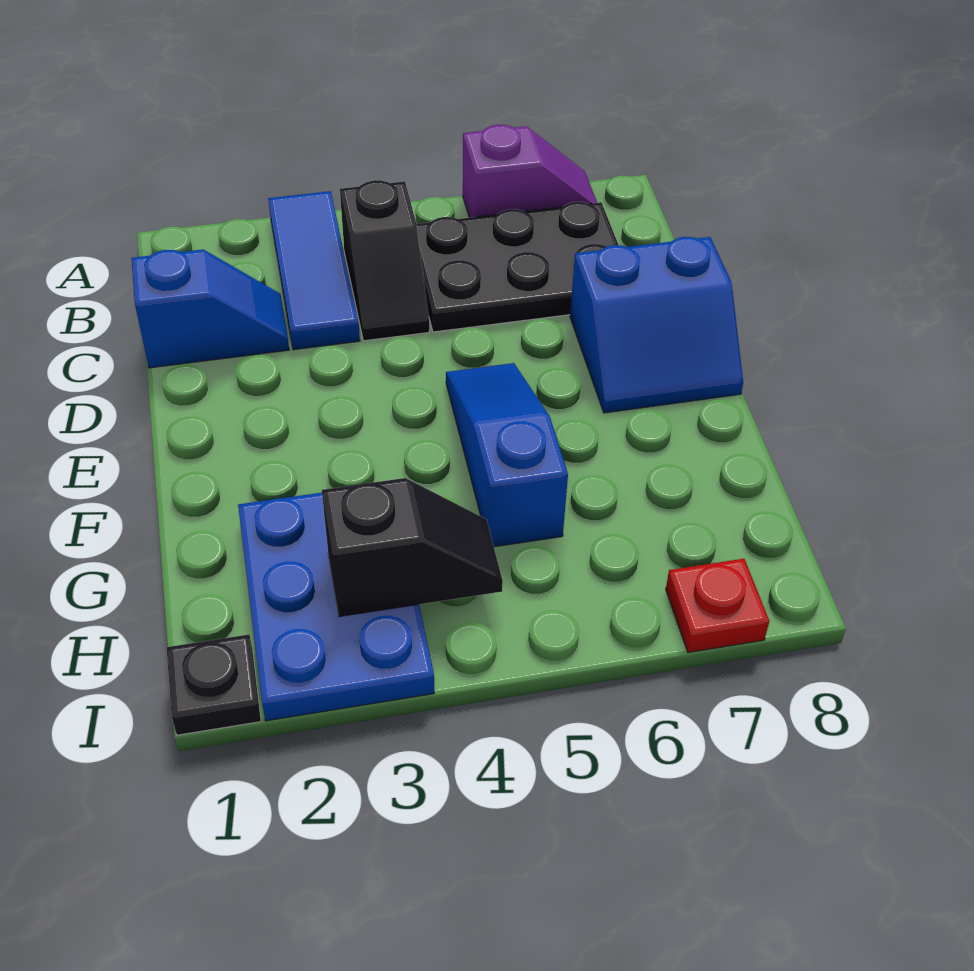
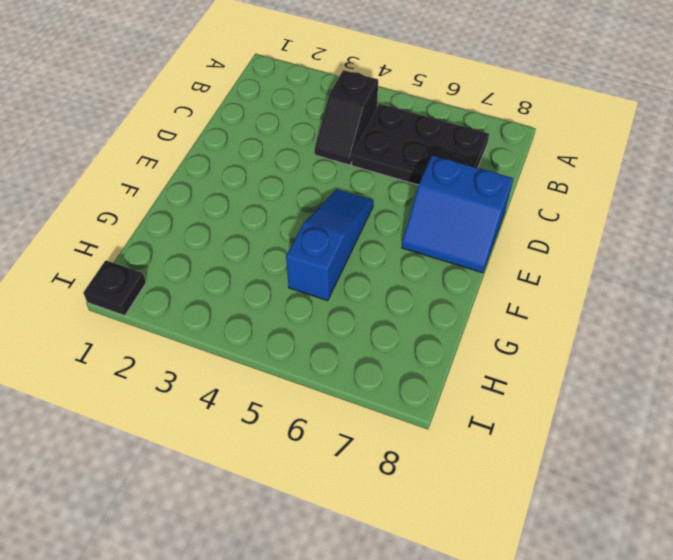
none -> blue tile A3:C3 level 1
none -> purple slope A6:A7 level 1 top 6

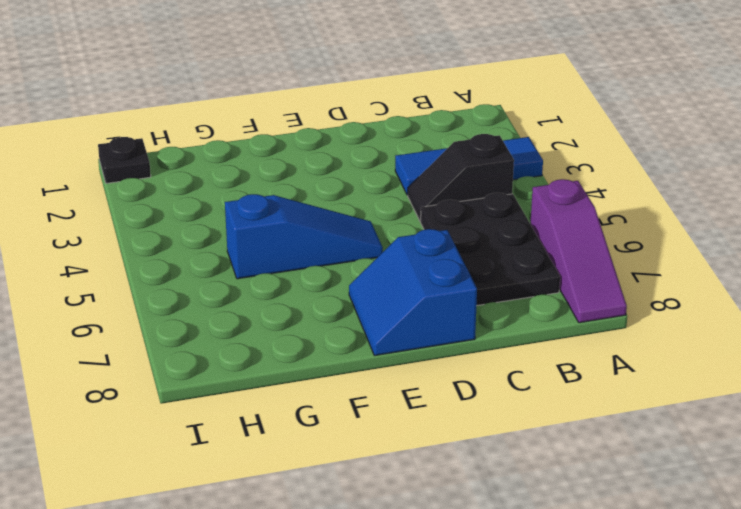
purple slope A6:A8 level 1 top 6 -> purple slope A6:A7 level 1 top 6
none -> blue slope C1:C2 level 1 top 1
none -> blue plate G2:I3 level 1

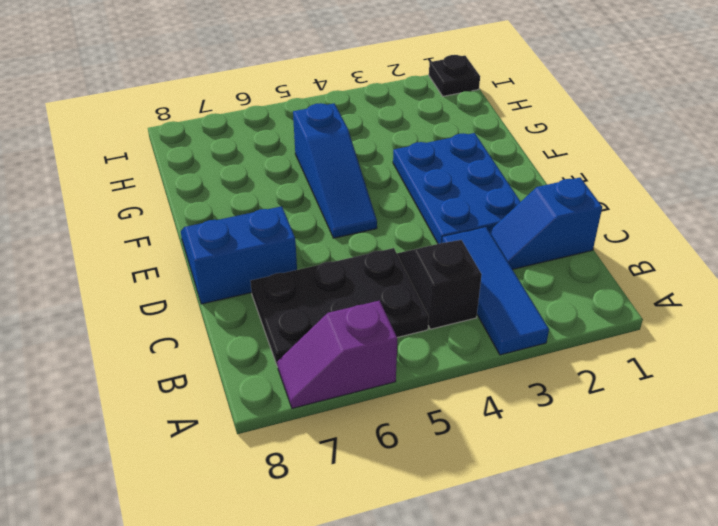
blue plate D2:F3 level 1 -> blue plate G2:I3 level 1
none -> red plate I7 level 1
none -> black slope H3:H4 level 2 top 3

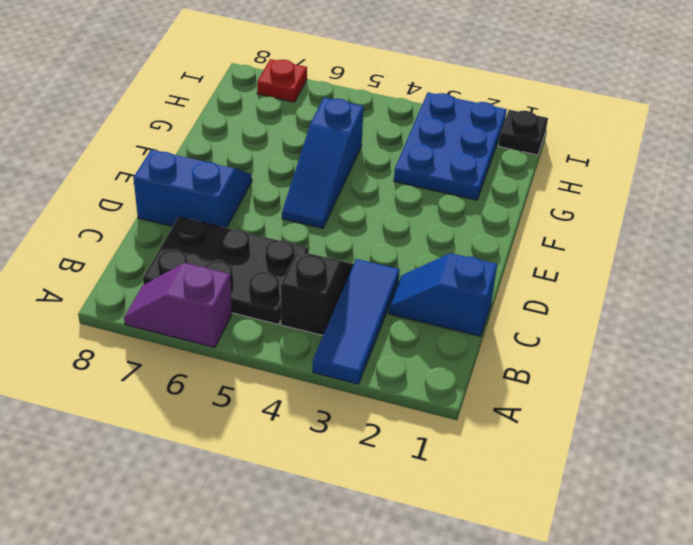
none -> black slope H3:H4 level 2 top 3

